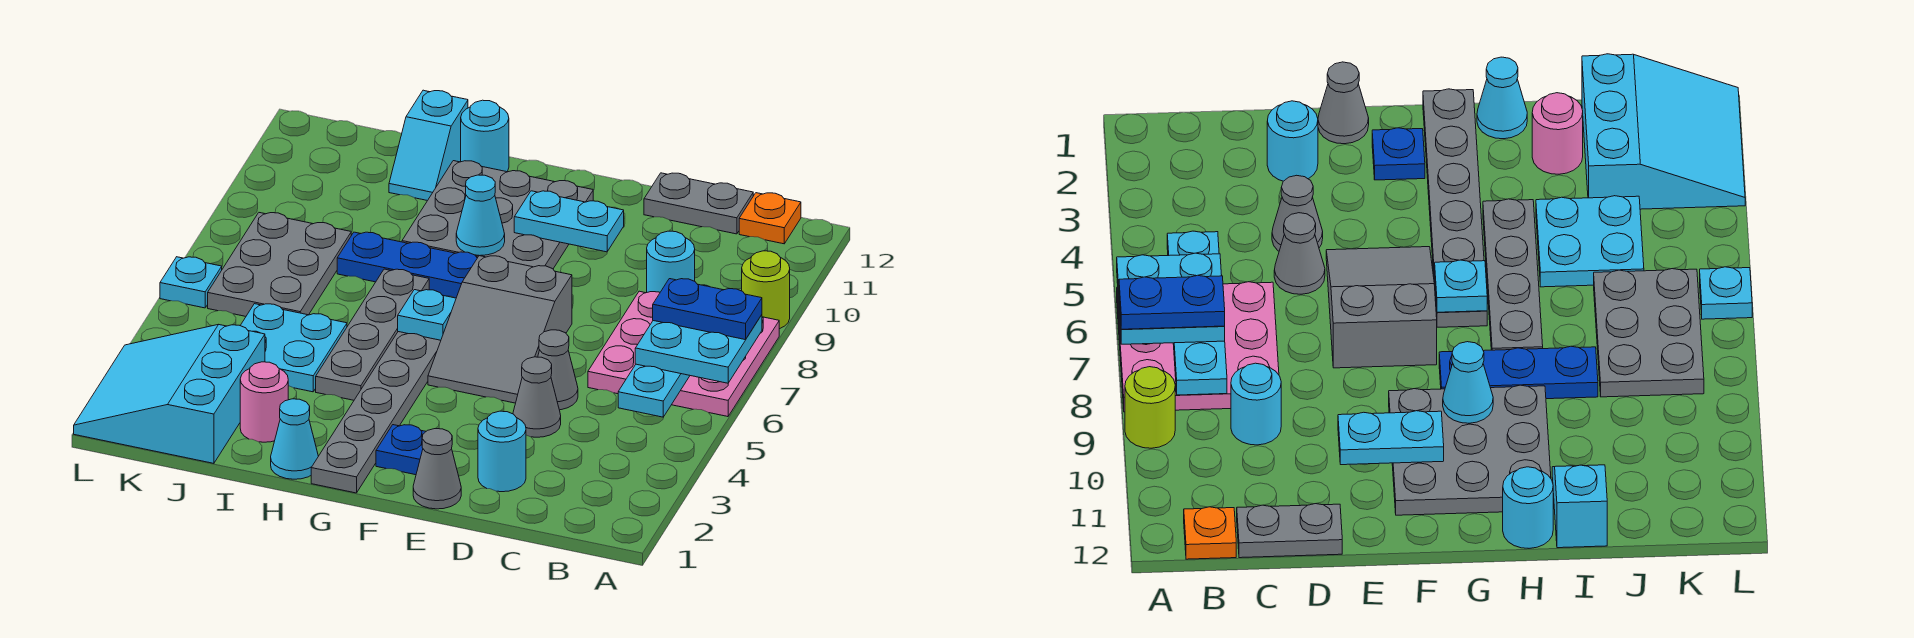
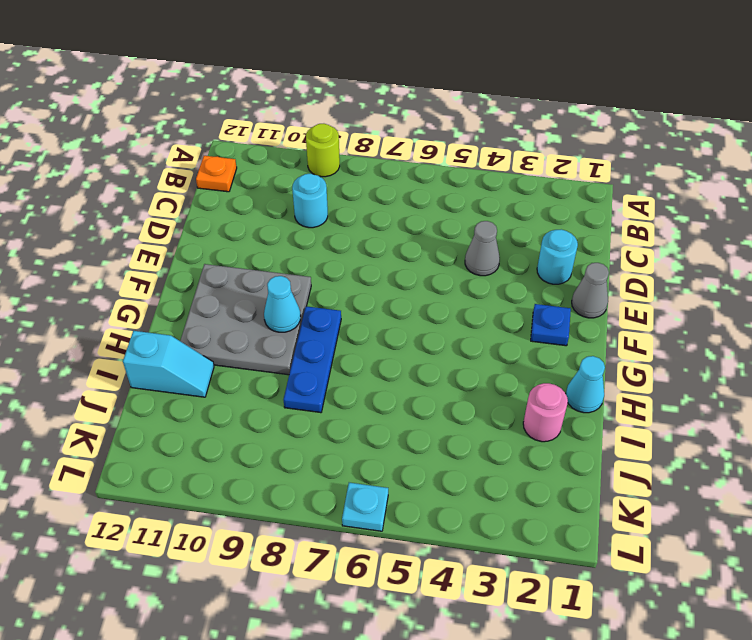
none -> pink plate A6:C8 level 1
none -> grey plate C12:D12 level 1
none -> grey cone D5 level 1

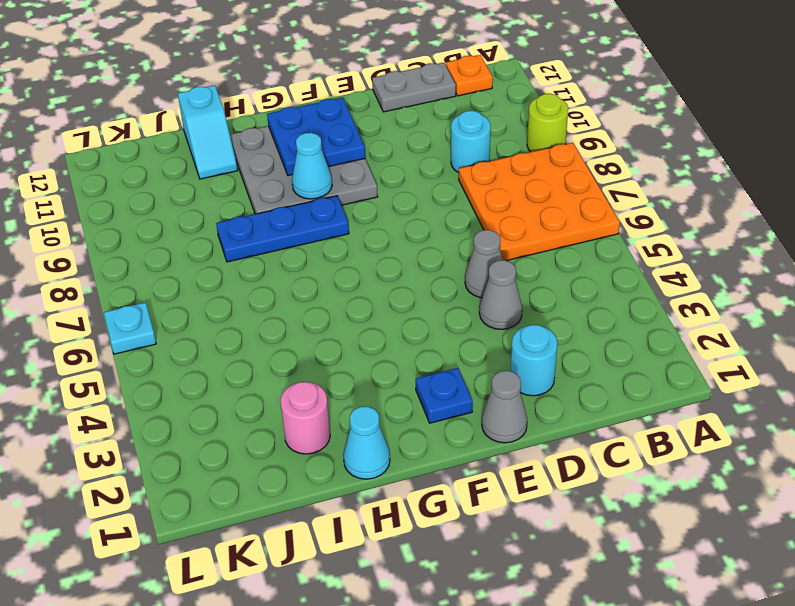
orange plate A6:C8 level 1 -> pink plate A6:C8 level 1
blue plate F10:G11 level 2 -> cyan plate E10:F10 level 2
none -> grey slope E5:F7 level 1 top 7
none -> grey plate G1:G6 level 1
none -> grey plate H4:H7 level 1

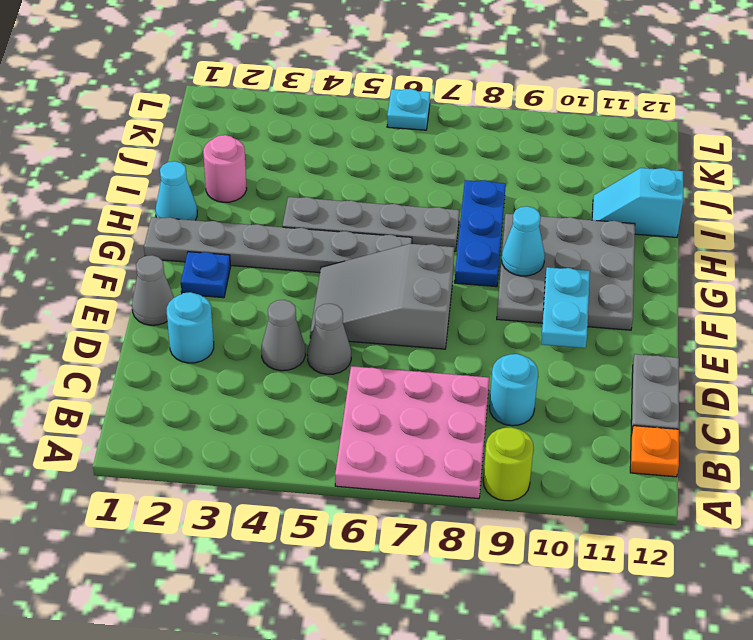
none -> cyan round brick H12 level 1
none -> cyan plate I4:J5 level 1
none -> cyan slope J1:L3 level 1 top J

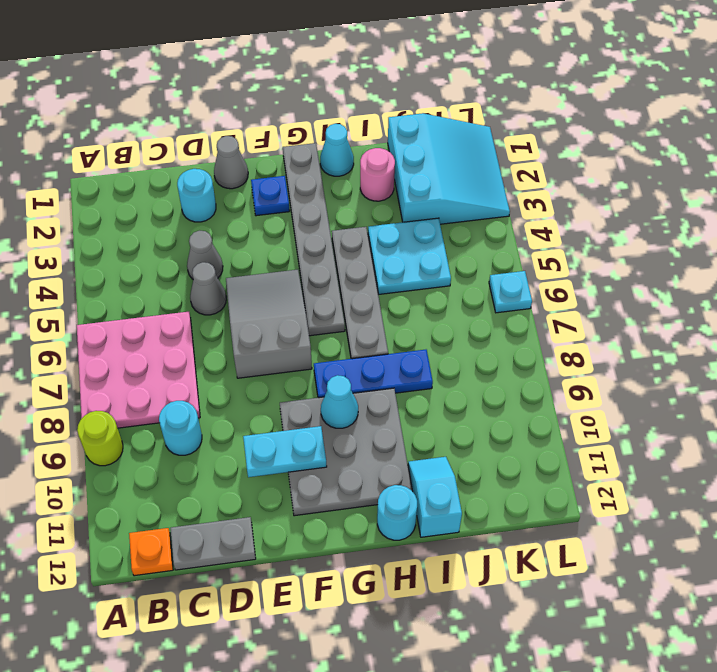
none -> grey plate J6:K8 level 1
none -> cyan plate B5:B8 level 2
none -> cyan plate G6 level 2

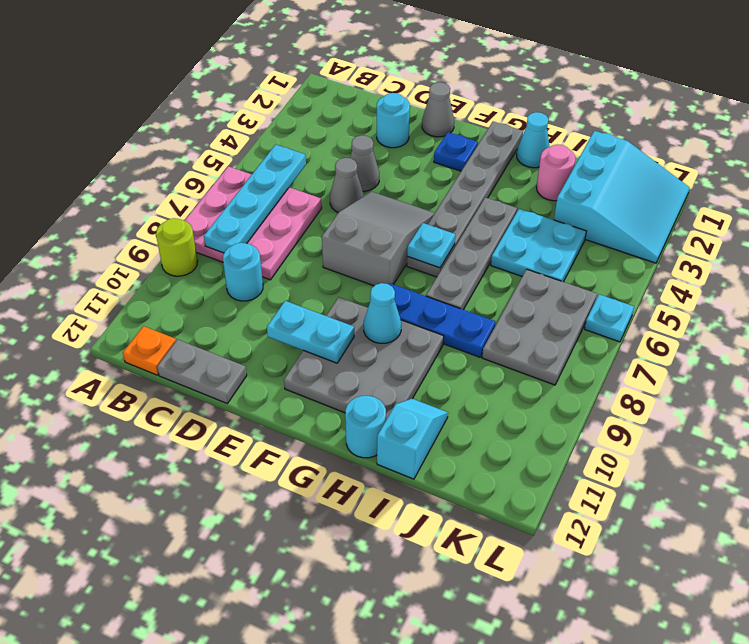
none -> cyan plate A6:B7 level 3
none -> blue plate A7:B7 level 4

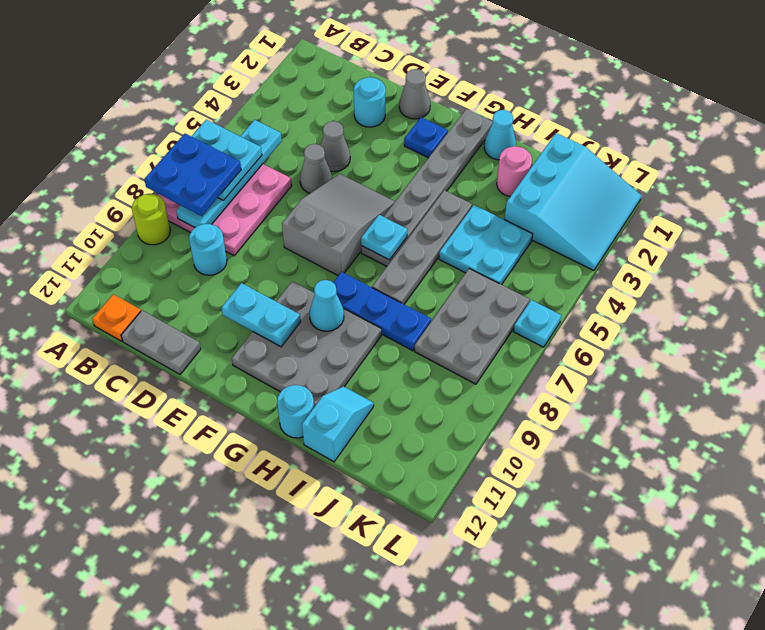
blue plate A7:B8 level 4 -> blue plate A7:B7 level 4

